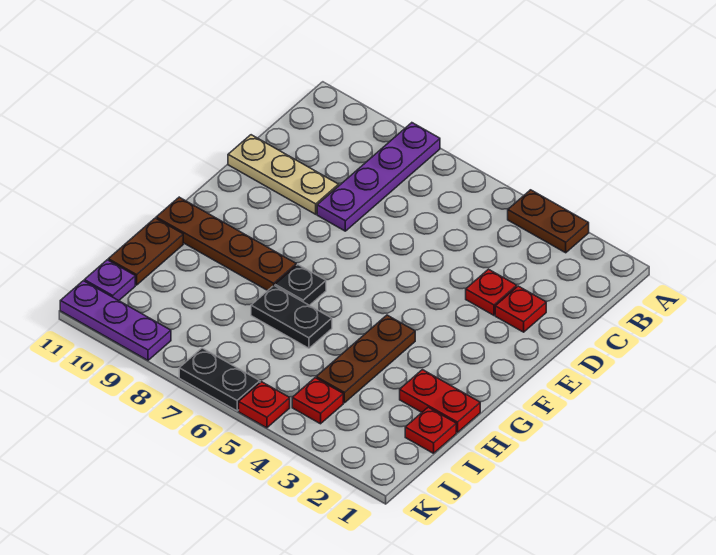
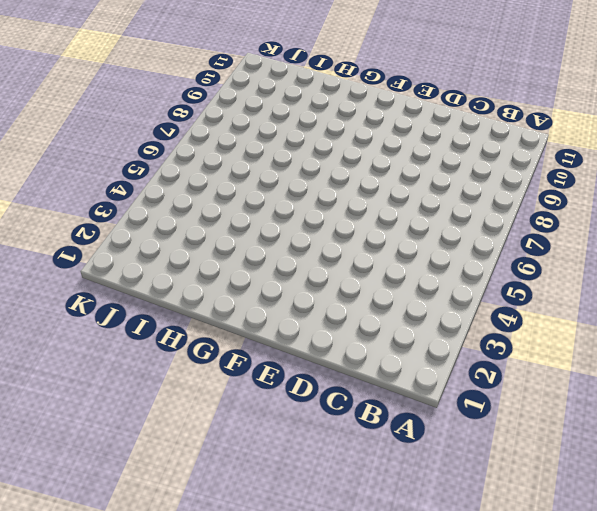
none -> brown plate A3:A4 level 1
none -> purple plate A8:D8 level 1
none -> red plate D2 level 1

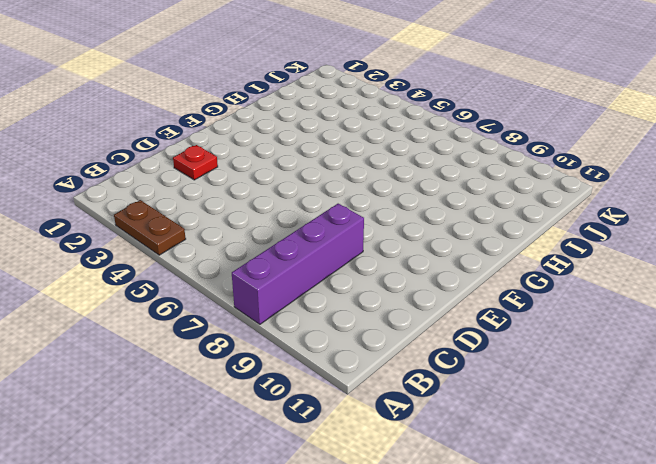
purple brick A8:D8 level 1 -> purple plate A8:D8 level 1
none -> red plate D3 level 1
none -> tan plate D9:D11 level 1
none -> brown plate G4:I4 level 1

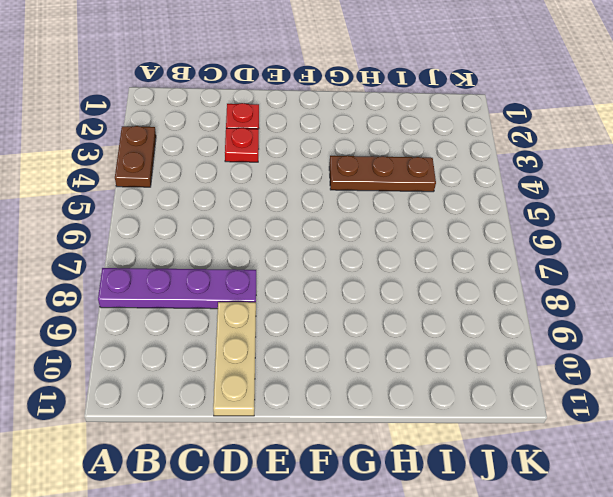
none -> black plate G7 level 1
none -> brown plate G8:G11 level 1
none -> red plate H1:H2 level 1

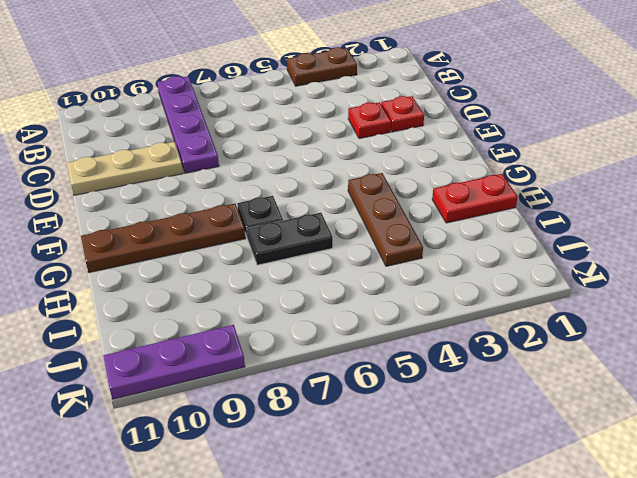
none -> brown plate H11:I11 level 1
none -> red plate I1 level 1
none -> red plate J4 level 1

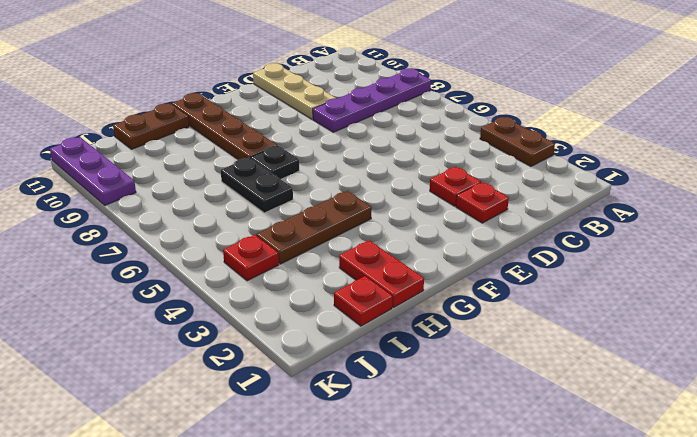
none -> purple plate J11 level 1
none -> red plate K5 level 1
none -> black plate K6:K7 level 1

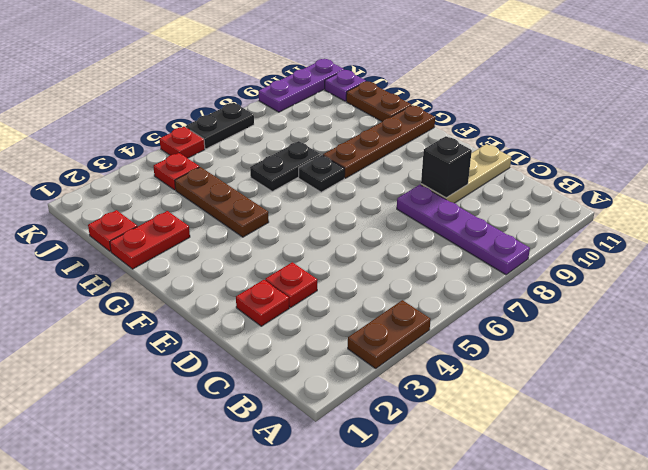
black brick D9 level 2 -> none

